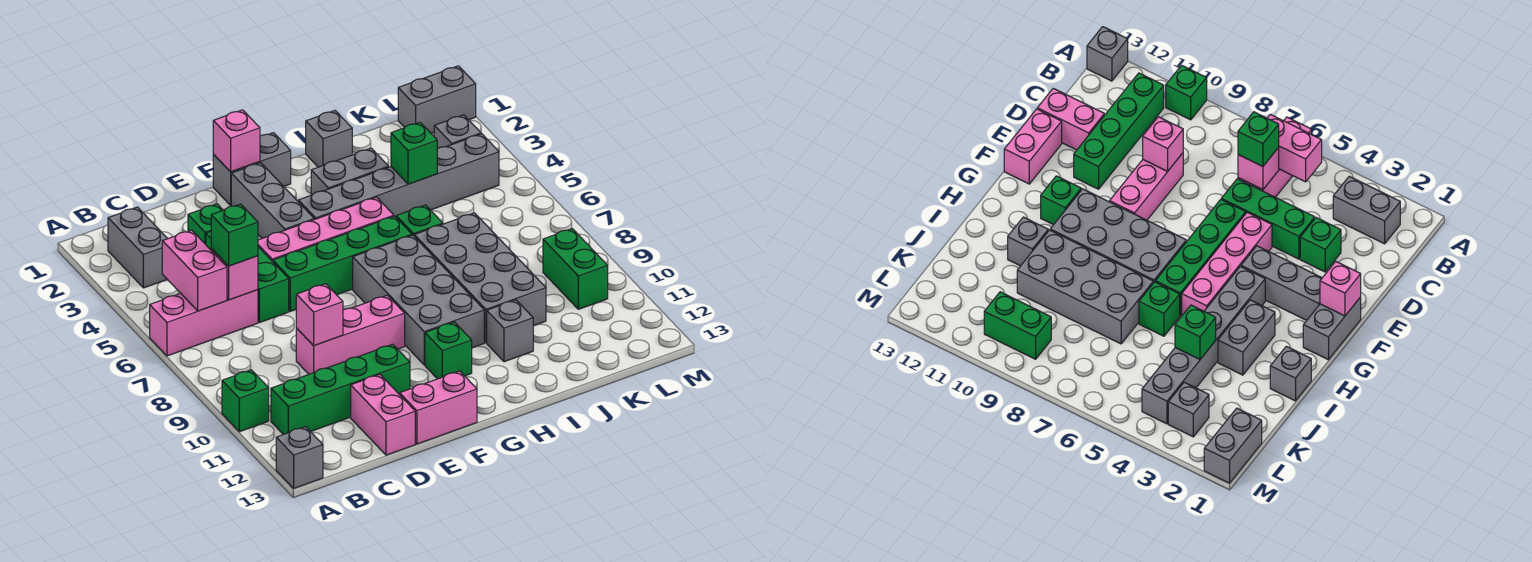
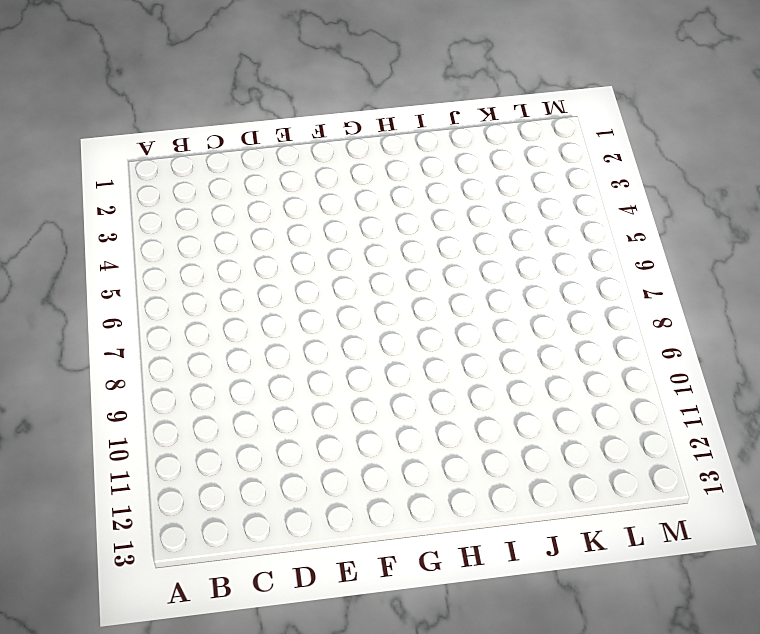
none -> pink brick A6:C6 level 1
none -> green brick A10 level 1
none -> grey brick A13 level 1
none -> grey brick B2:B3 level 1

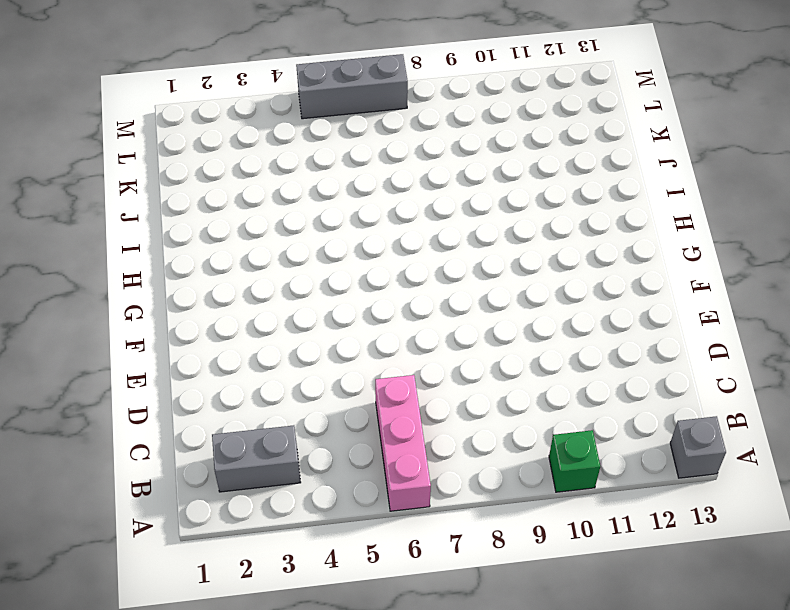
grey brick M5:M7 level 1 -> grey brick F2:F4 level 1
none -> green brick B11:E11 level 1
none -> green brick D3 level 1
none -> green brick D4:D6 level 1
none -> pink brick D9:F9 level 1

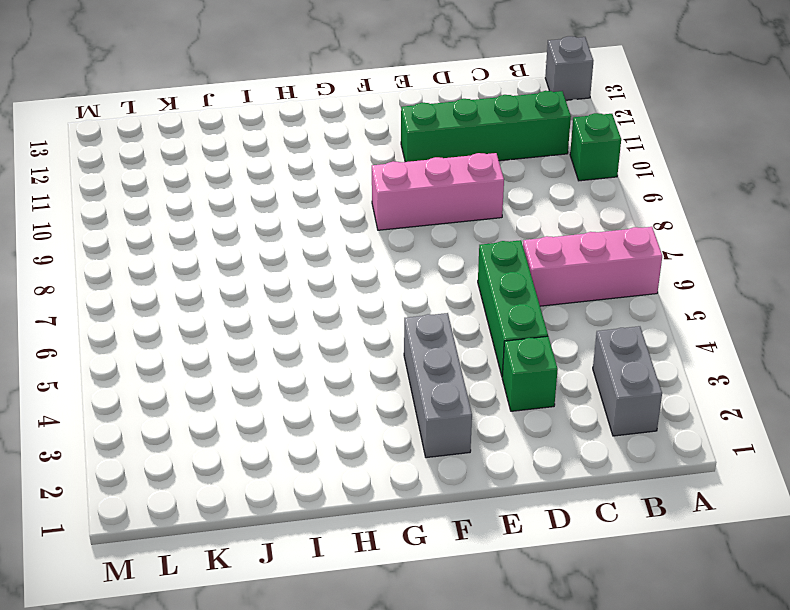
none -> pink brick D12:D13 level 1
none -> pink brick E5:H5 level 1
none -> green brick E6:H6 level 1
none -> pink brick E13:F13 level 1

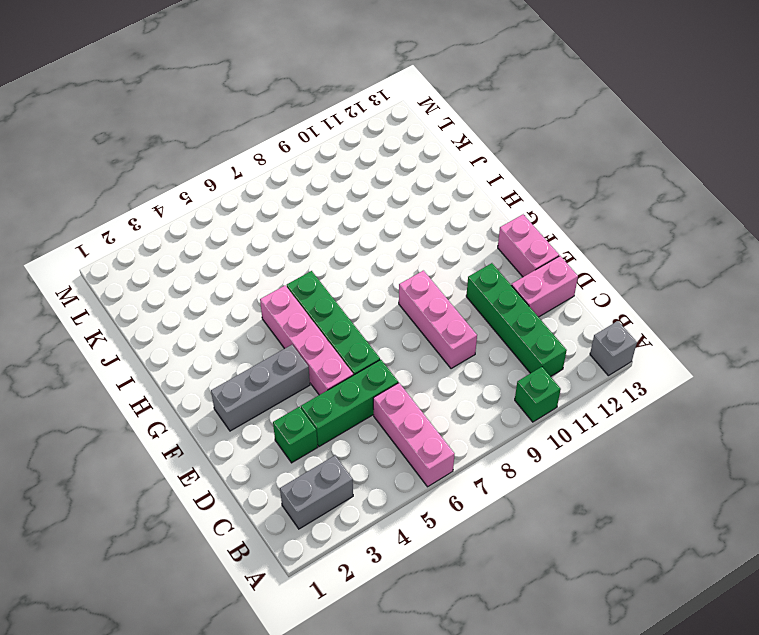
none -> grey brick F1:G1 level 1
none -> grey brick G4:L4 level 1
none -> grey brick G7:H10 level 1
none -> green brick G11 level 1

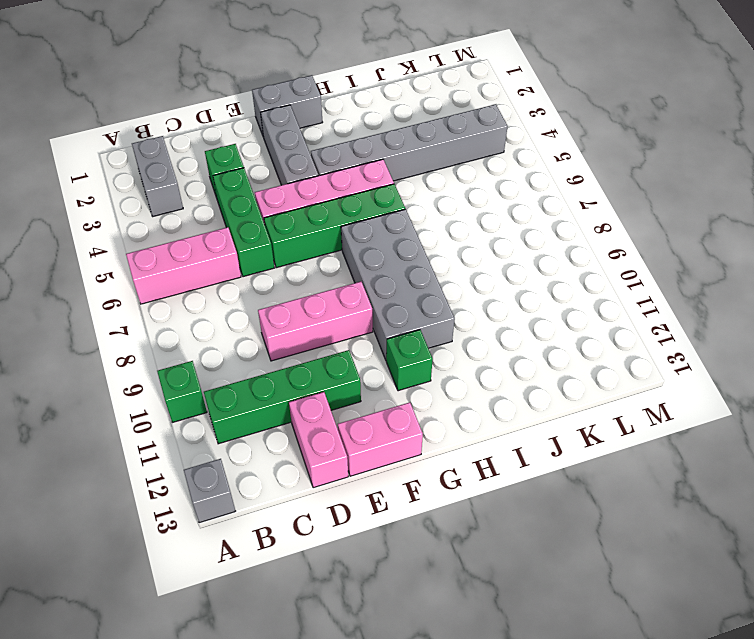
none -> grey brick H3:I3 level 1
none -> grey brick I1 level 1
none -> green brick I6 level 1
none -> grey brick I7:J10 level 1

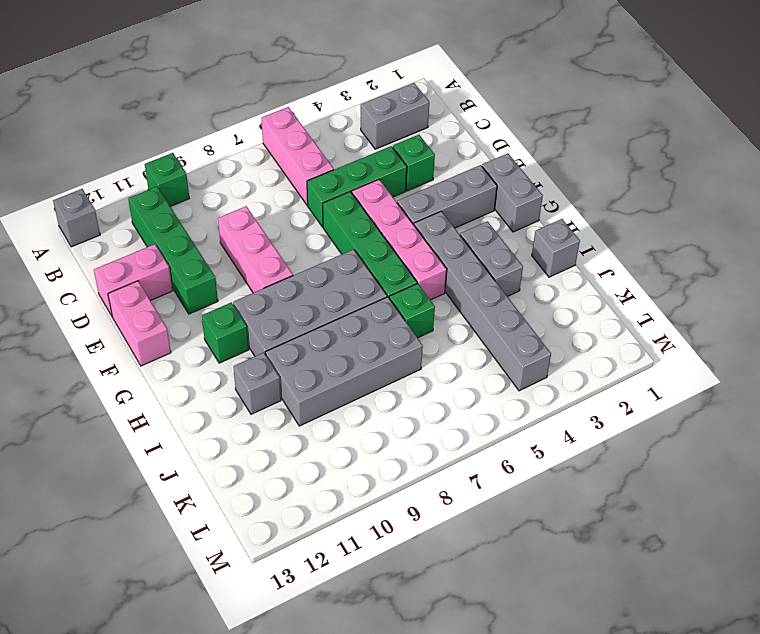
none -> grey brick L1:M1 level 1
none -> grey brick L3 level 1
none -> green brick L9:L10 level 1
none -> pink brick B5:B6 level 2

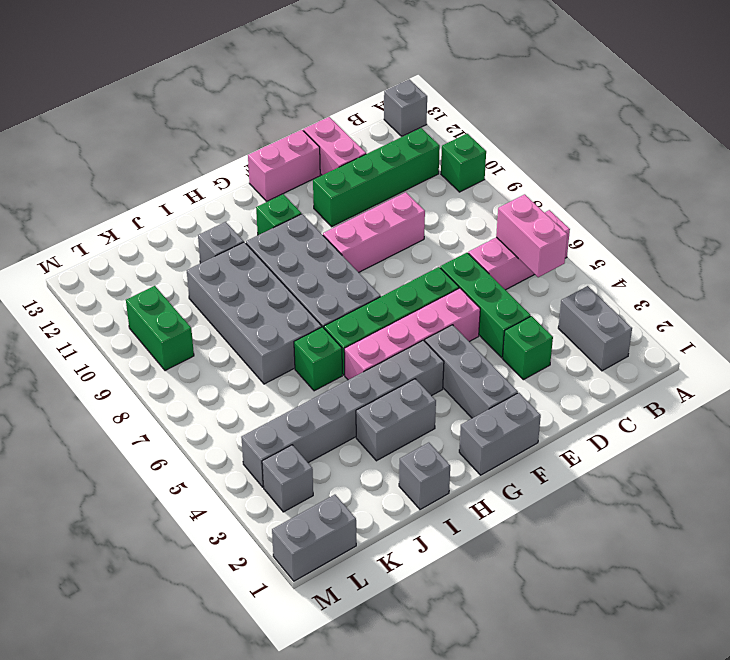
none -> pink brick C6 level 2
none -> pink brick D9 level 2
none -> pink brick F1 level 2
none -> green brick J4 level 2

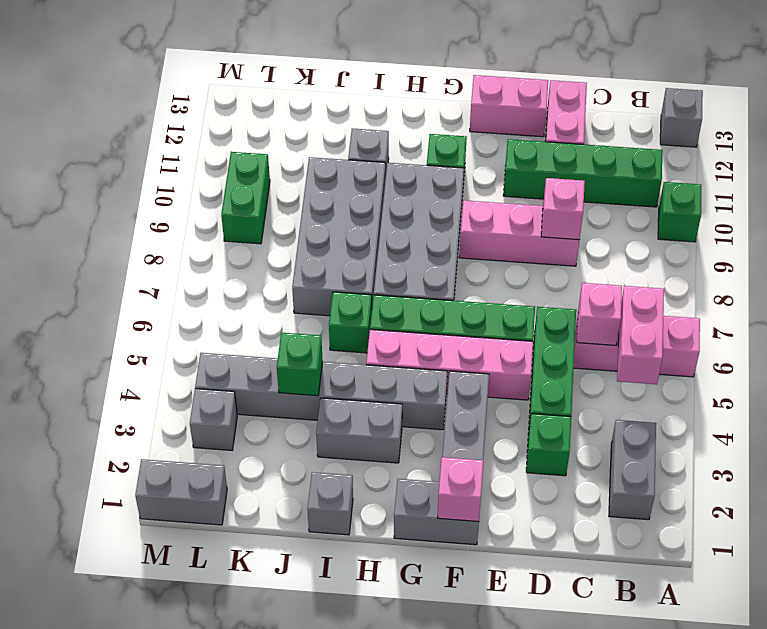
none -> green brick C6 level 3

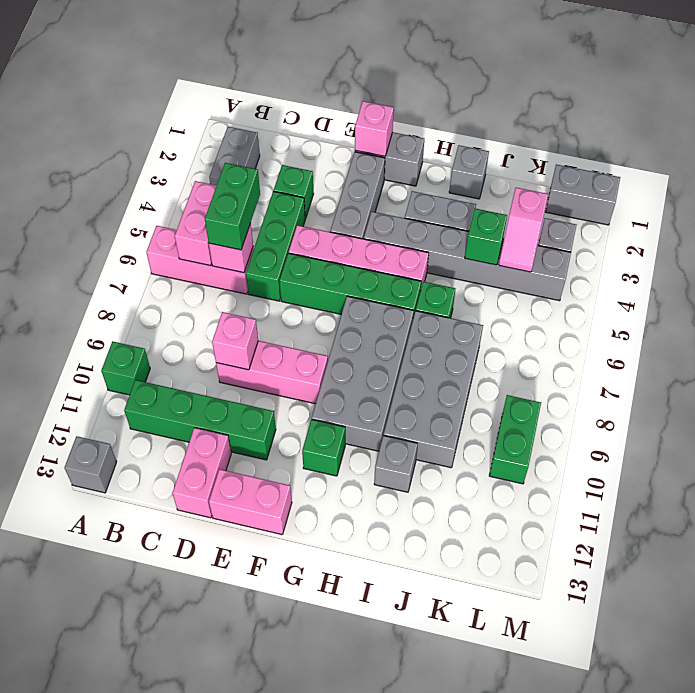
green brick C5:C6 level 3 -> green brick C6 level 3
pink slope K3:K4 level 2 top 3 -> none

